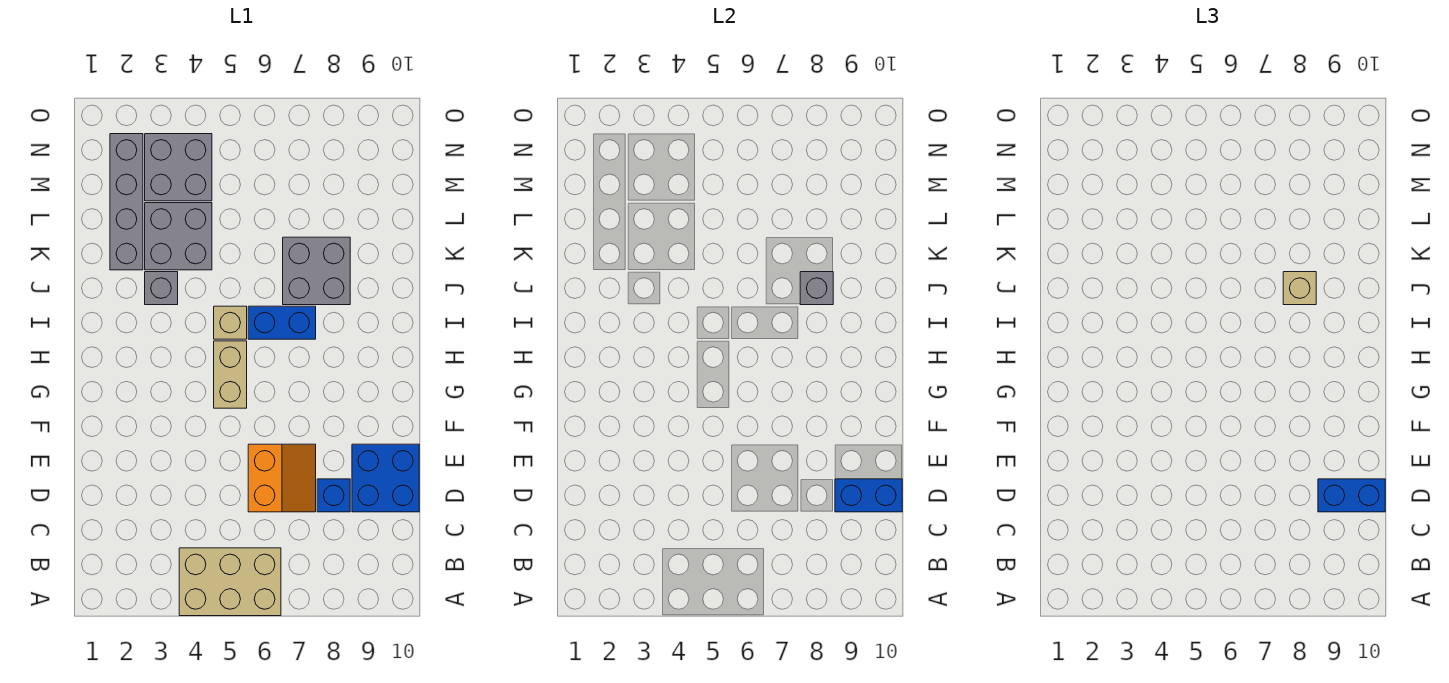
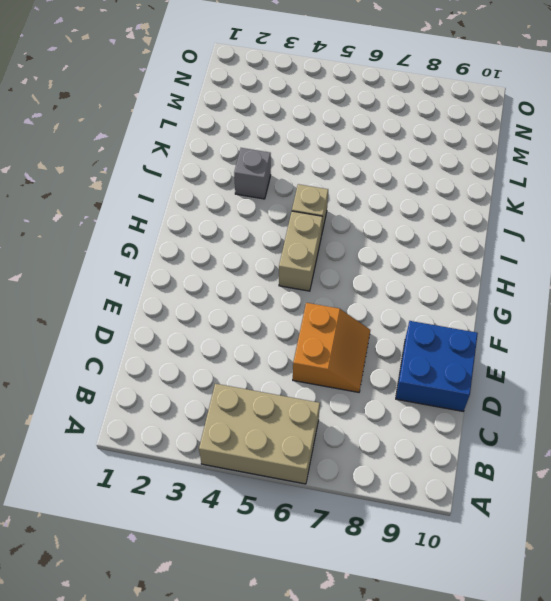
none -> blue brick D8 level 1
none -> blue brick I6:I7 level 1
none -> grey brick J7:K8 level 1

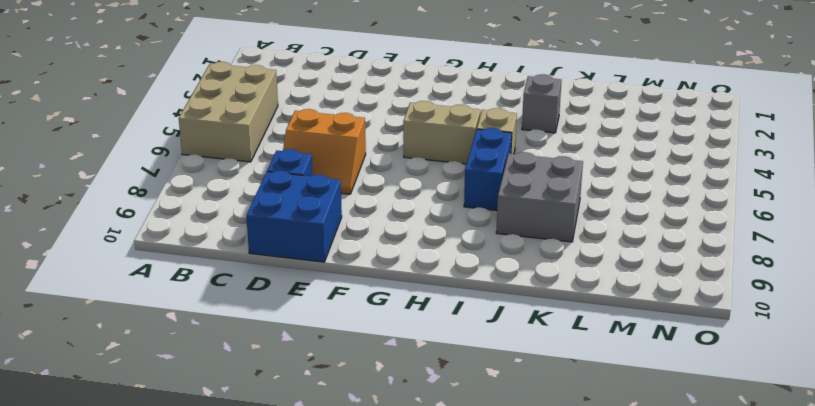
none -> grey brick K2:N2 level 1
none -> grey brick K3:L4 level 1
none -> grey brick M3:N4 level 1

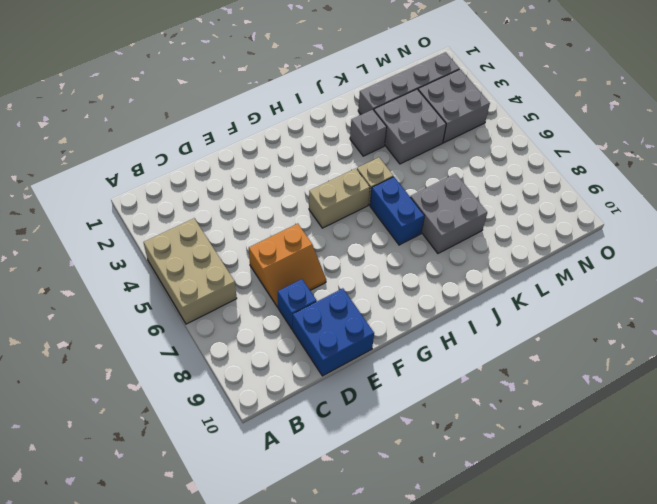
none -> blue brick D9:D10 level 2
none -> grey brick J8 level 2
none -> blue brick D9:D10 level 3

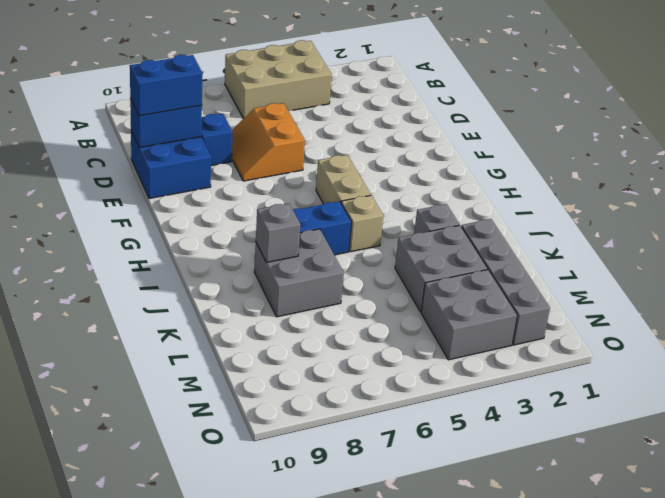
none -> tan brick J8 level 3

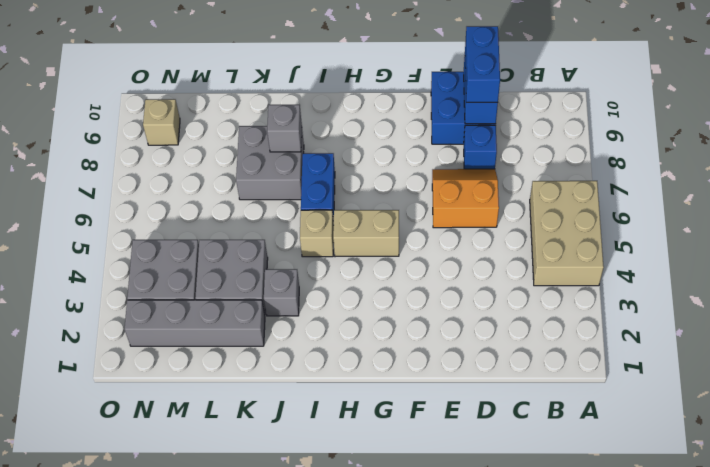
tan brick N9 level 1 -> tan brick J8 level 3

